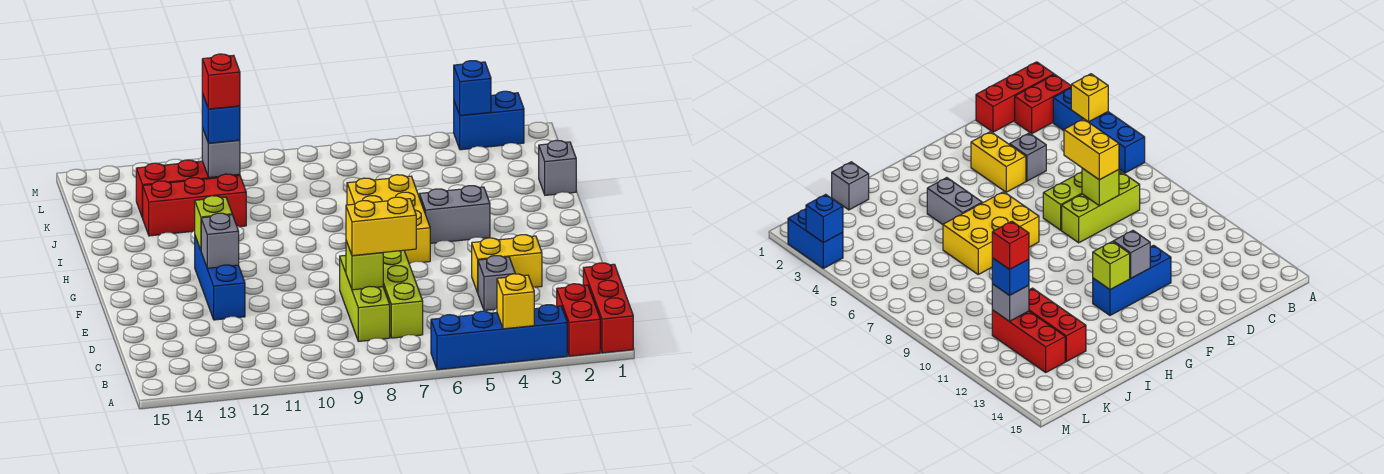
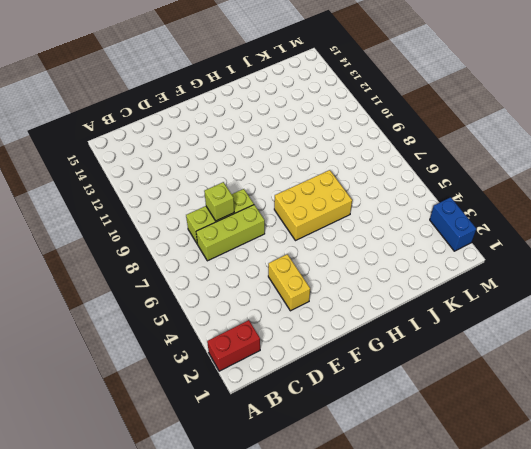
none -> red brick A1:C1 level 1
none -> blue brick A3:A6 level 1
none -> grey brick D4 level 1

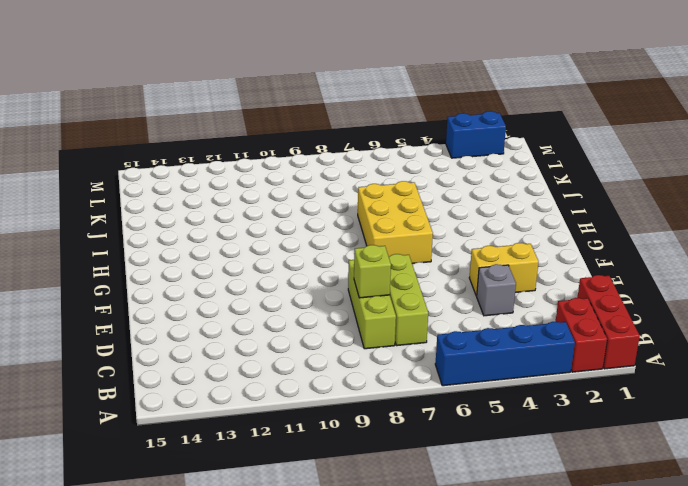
none -> blue brick E12:G12 level 1
none -> grey brick H4:H5 level 1
none -> grey brick J1 level 1

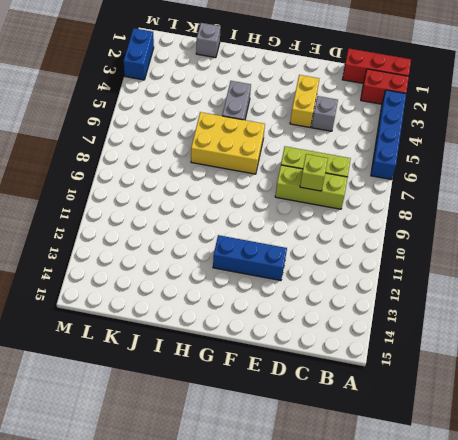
none -> red brick J11:J13 level 1
none -> red brick K11:K13 level 1
none -> yellow brick A4 level 2

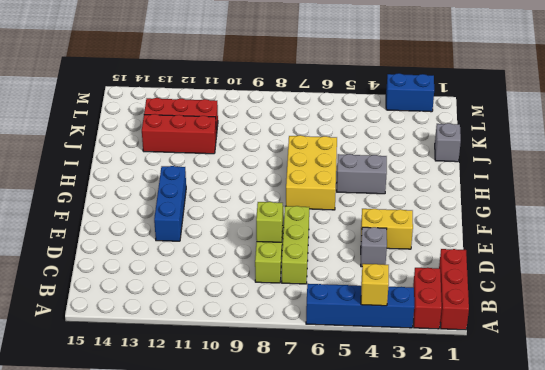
none -> grey brick F12 level 2
none -> lime brick G12 level 2
none -> grey brick K11 level 2

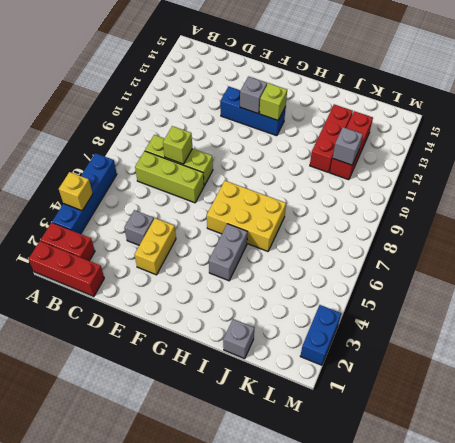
none -> blue brick M3 level 2
none -> yellow brick D7:D8 level 3
none -> blue brick K11 level 3

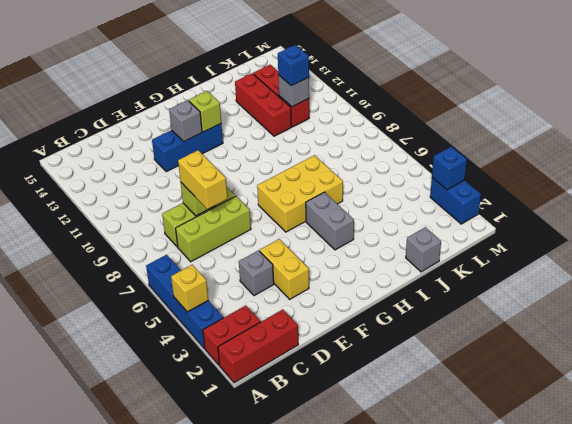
none -> red brick K11 level 4

